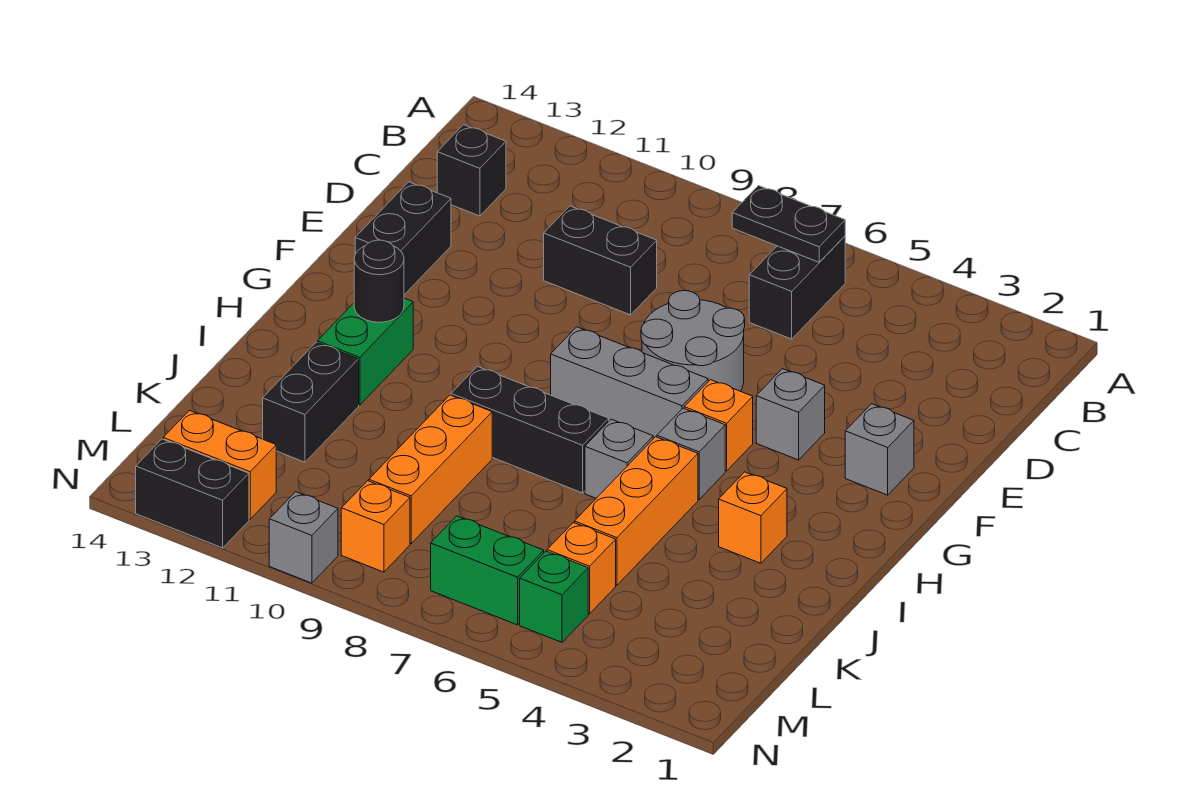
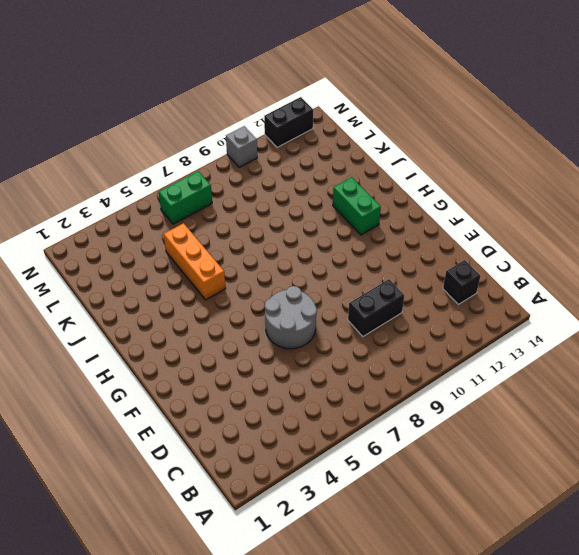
none -> black brick B6:C6 level 1
none -> black brick E13:F13 level 1
none -> grey brick F2 level 1

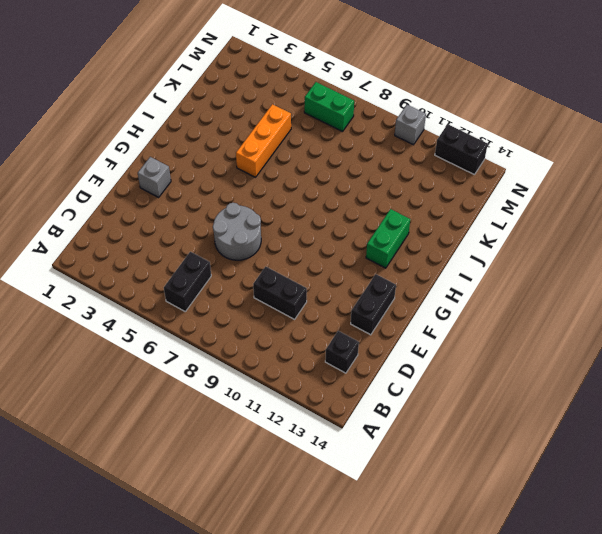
none -> grey brick F4 level 1
none -> orange brick G5 level 1
none -> grey brick G6:G8 level 1

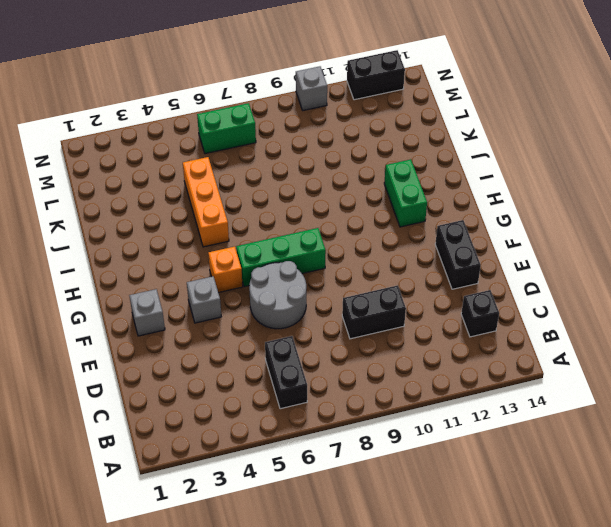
green brick G6:G8 level 1 -> grey brick G6:G8 level 1
none -> grey brick H5 level 1
none -> orange brick I3 level 1
none -> grey brick I6 level 1

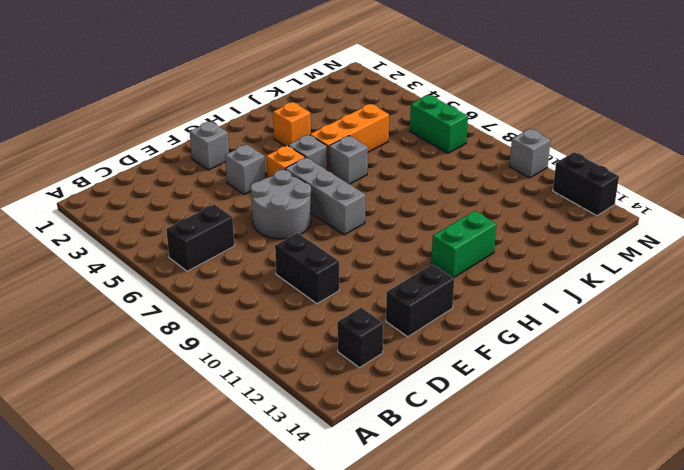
none -> black brick I7:I9 level 1
none -> orange brick J9:L9 level 1
none -> black brick J12:K12 level 1

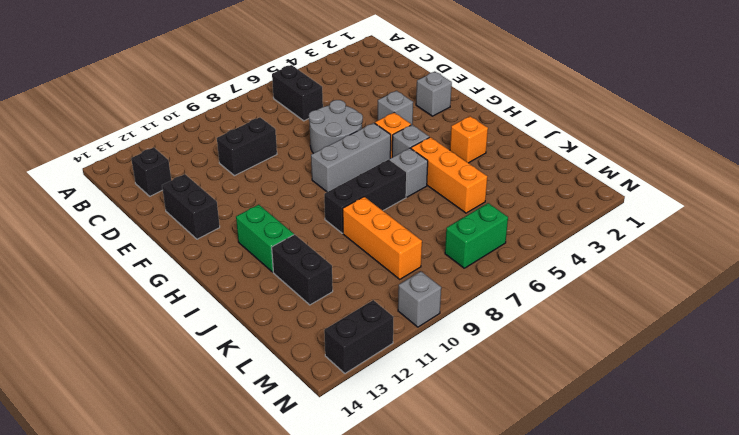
none -> orange brick L5 level 1
none -> green brick M5 level 1
none -> orange brick M9 level 1

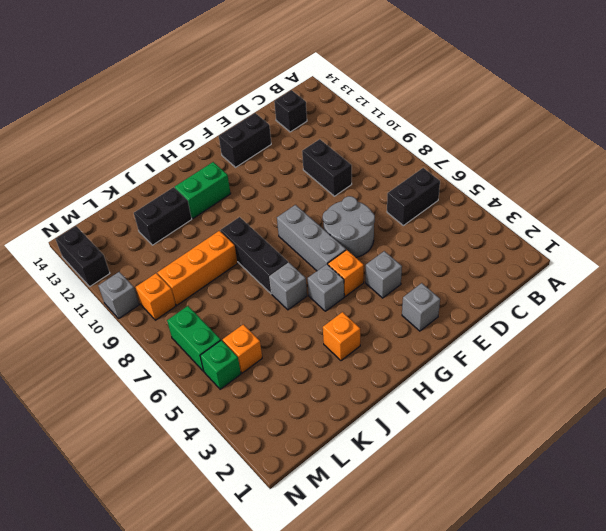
none -> orange brick I5:K5 level 1
none -> orange brick M12:M13 level 1
none -> black plate B6:B7 level 2

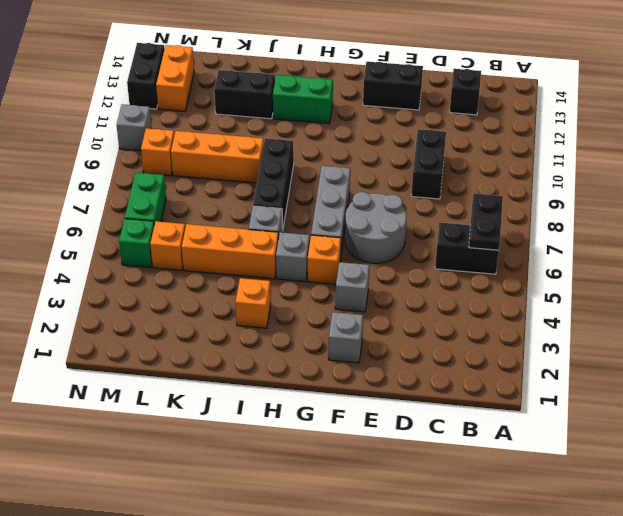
none -> black round brick H12 level 2

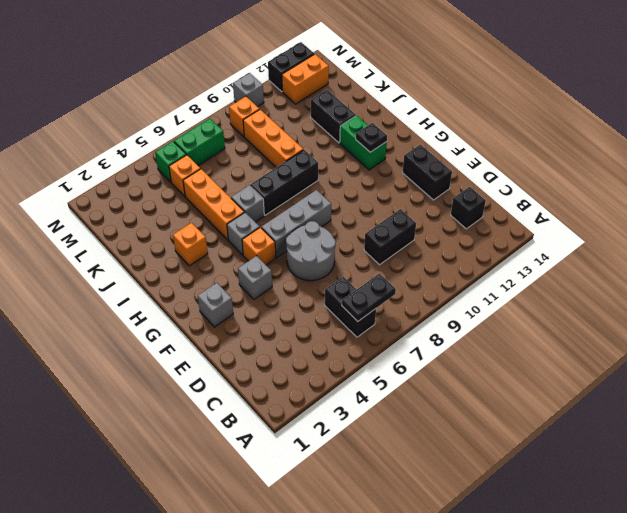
black plate H12 level 2 -> black round brick H12 level 2

